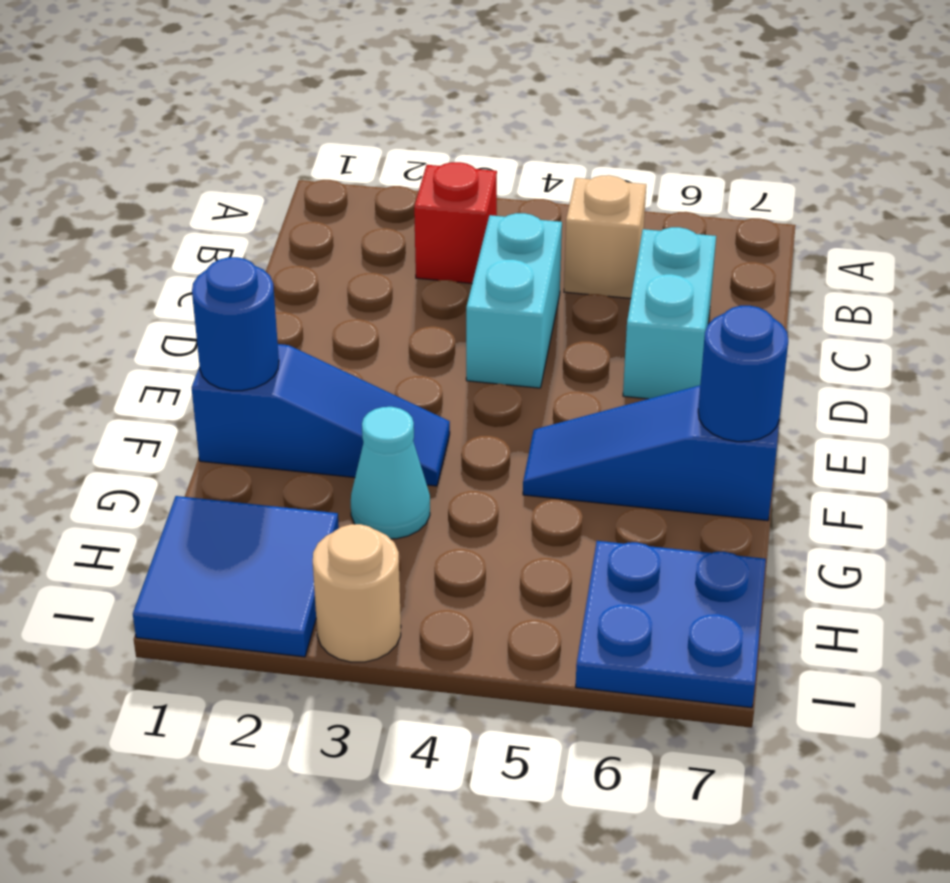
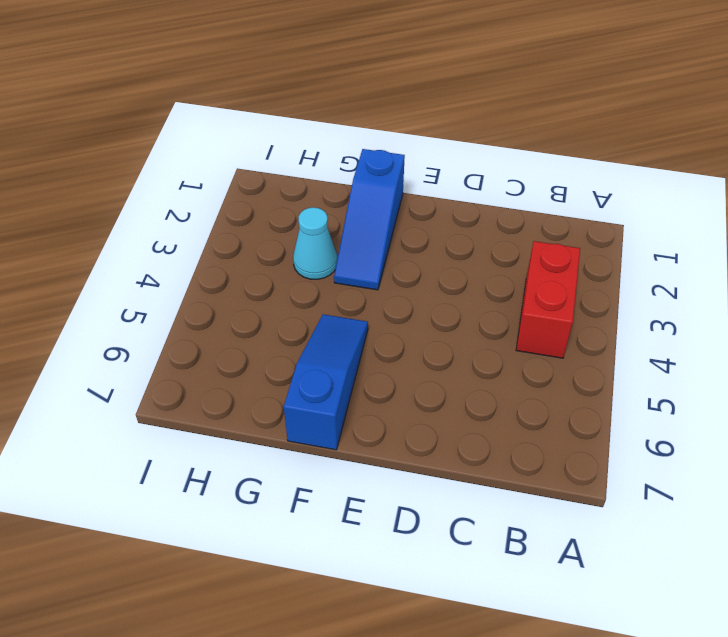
red brick B3:B4 level 1 -> red brick B3 level 1
none -> tan brick B5 level 1
none -> cyan brick C4:D4 level 1
none -> cyan brick C6:D6 level 1

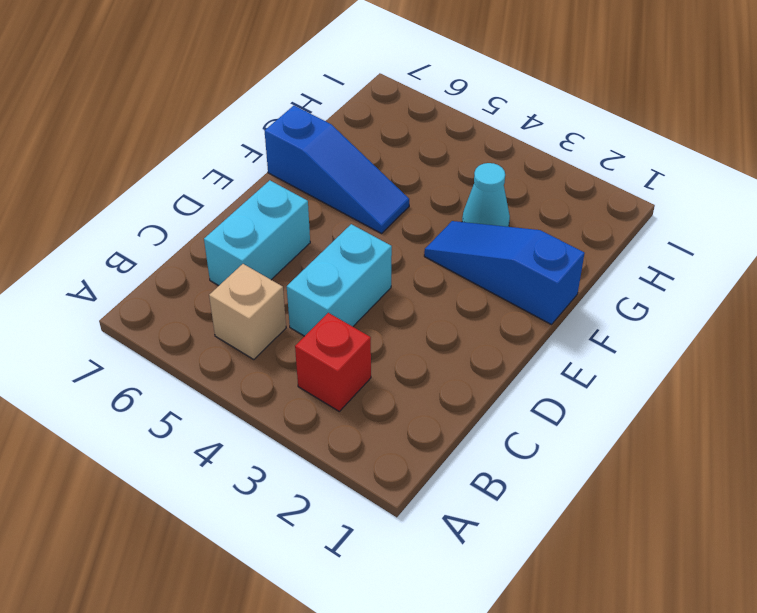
none -> blue tile H1:I2 level 1
none -> blue plate H6:I7 level 1
none -> tan round brick I3 level 1

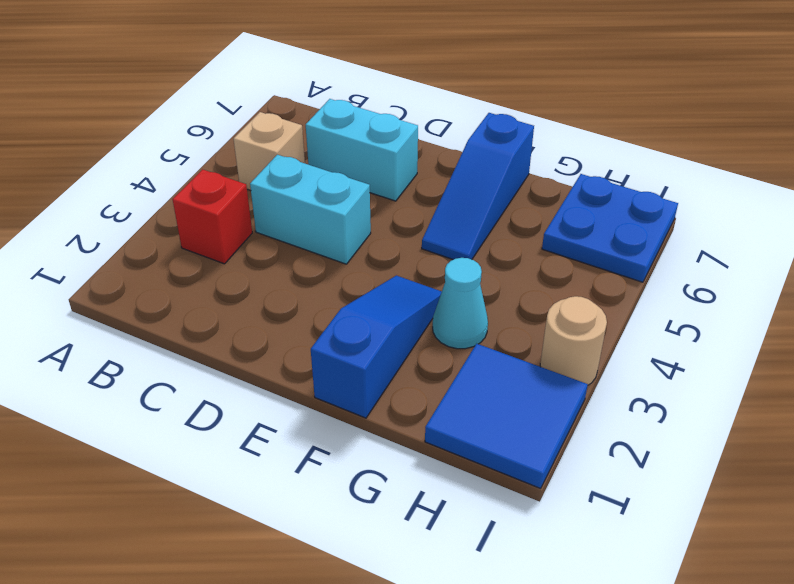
none -> blue round brick F1 level 2
none -> blue round brick F7 level 2

